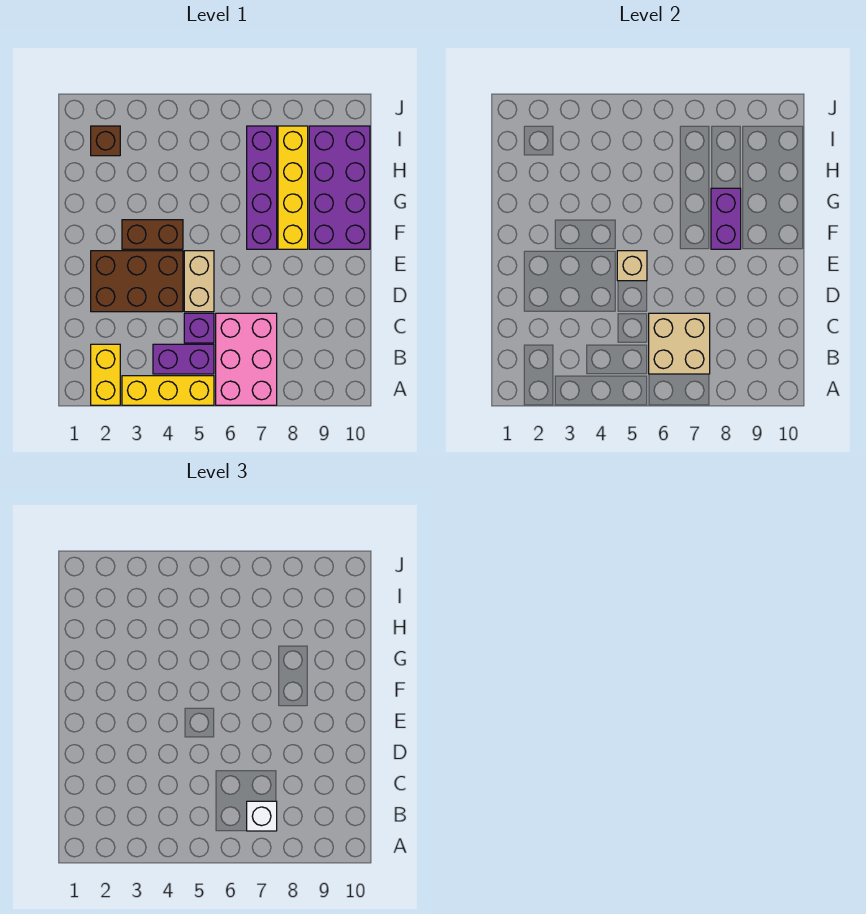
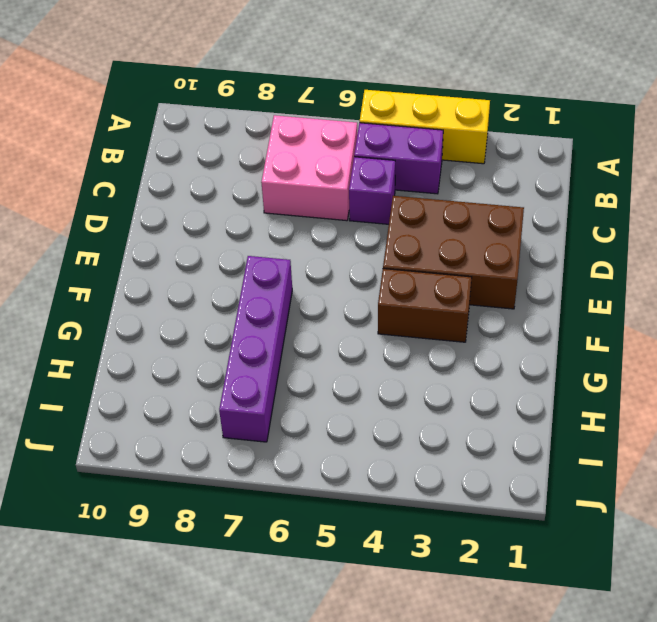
pink brick B6:C7 level 1 -> pink brick A6:C7 level 1
none -> yellow brick A2:B2 level 1
none -> tan brick D5:E5 level 1
none -> yellow brick F8:I8 level 1

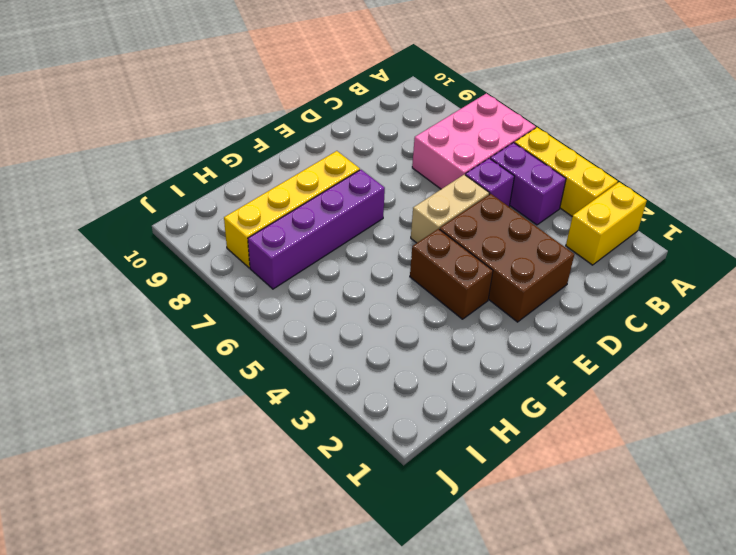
none -> purple brick F9:I10 level 1
none -> brown brick I2 level 1
none -> tan brick B6:C7 level 2

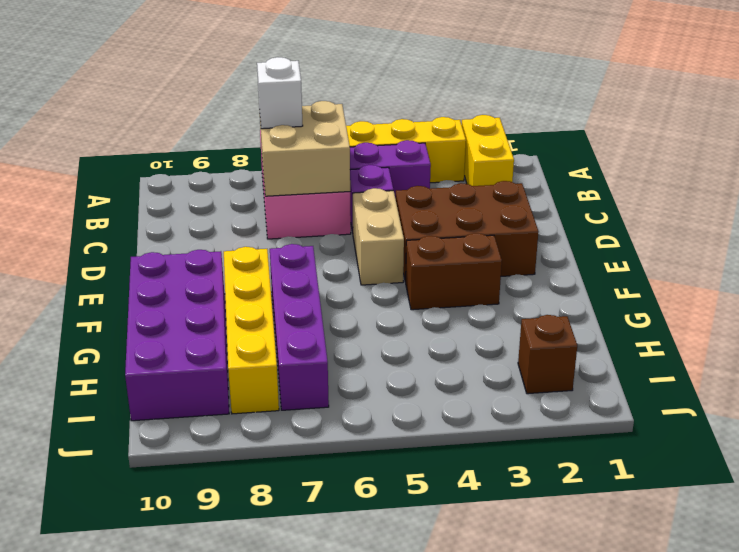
none -> tan brick E5 level 2
none -> purple brick F8:G8 level 2

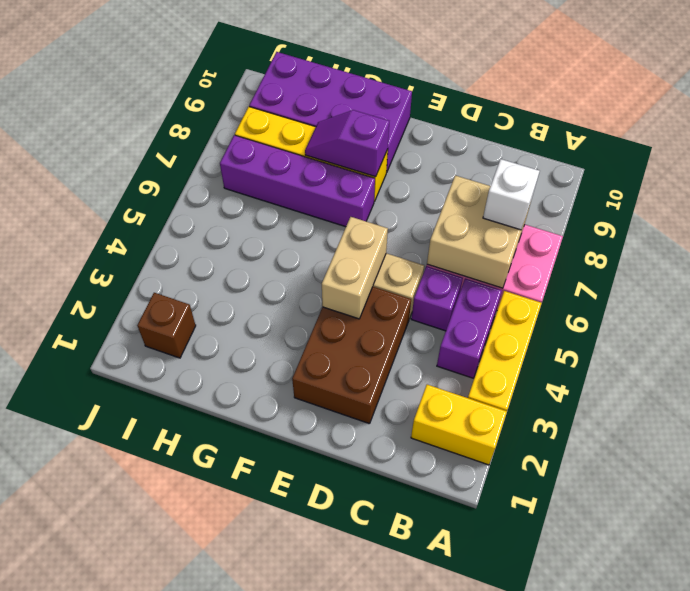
tan brick E4:E5 level 2 -> tan brick E5 level 2
purple slope F8:G8 level 2 top F -> purple brick F8:G8 level 2
none -> brown brick F3:F4 level 1

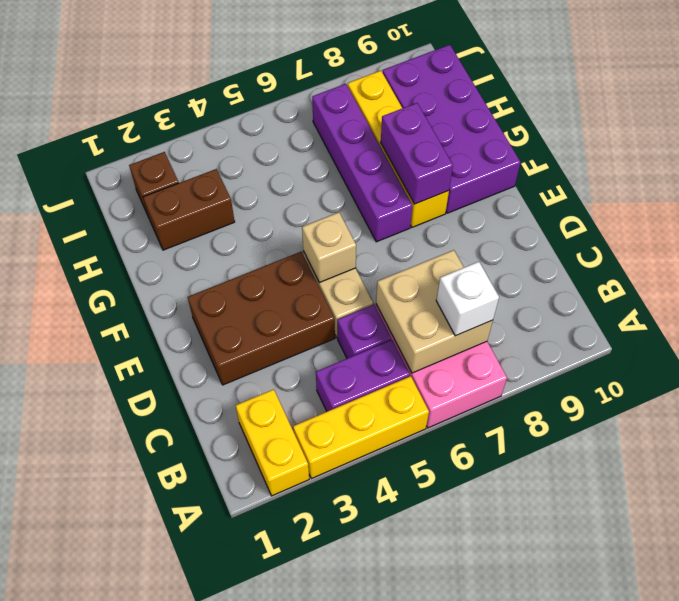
brown brick H2:H3 level 1 -> brown brick F3:F4 level 1

